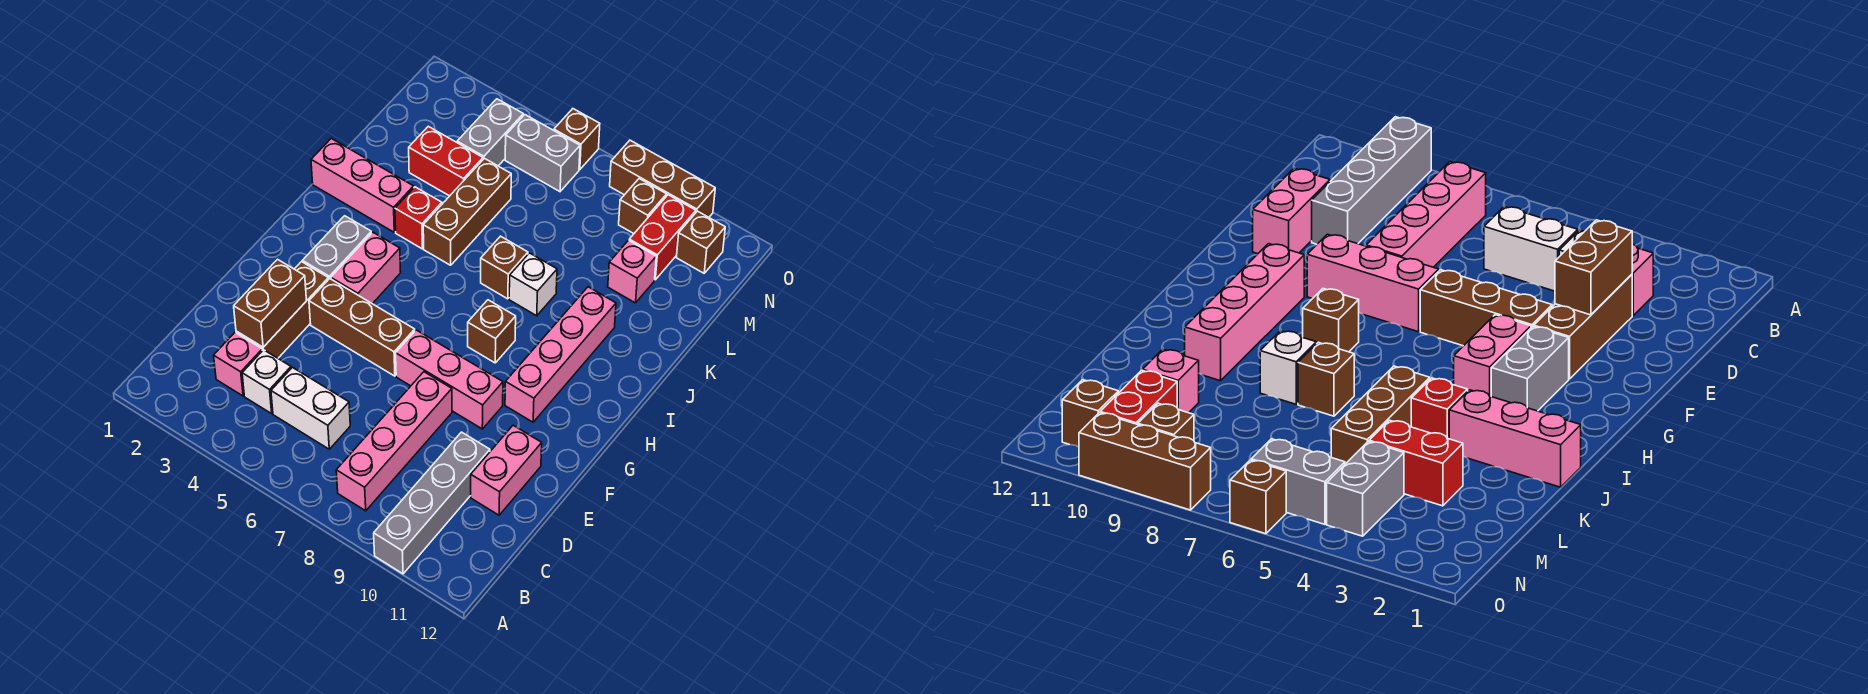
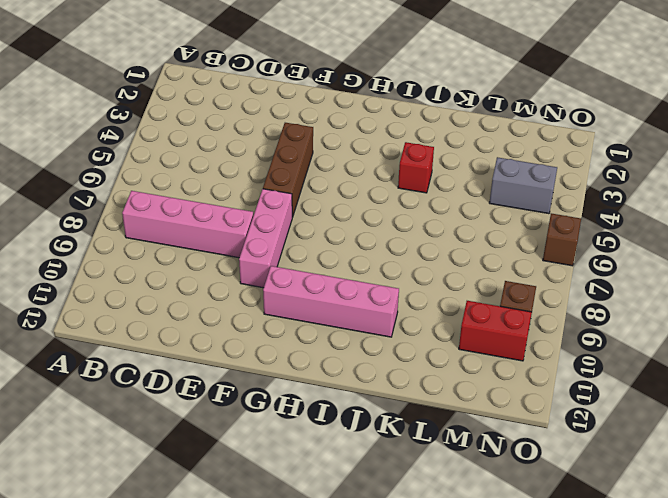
none -> grey brick A10:D10 level 1
none -> pink brick C3 level 1
none -> white brick C4 level 1

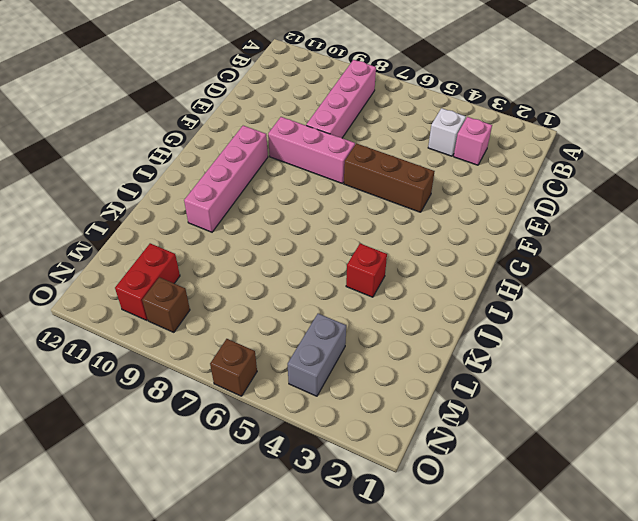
none -> grey brick A10:D10 level 1
none -> white brick C5:C6 level 1
none -> brown brick D3:F3 level 1

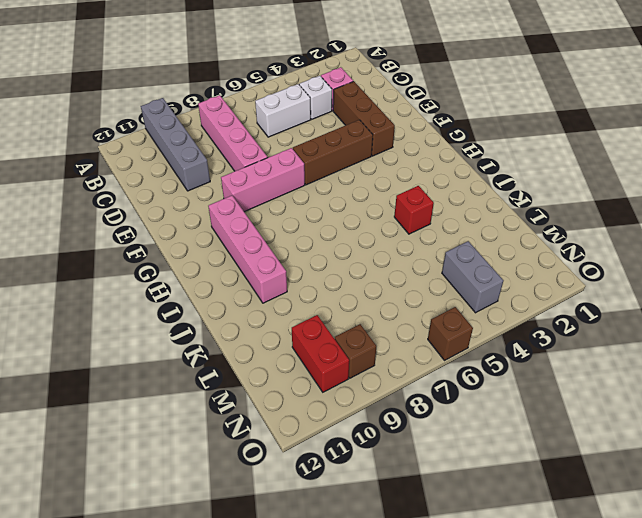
none -> pink brick D11:E11 level 1
none -> grey brick G3:H3 level 1
none -> pink brick G4:H4 level 1

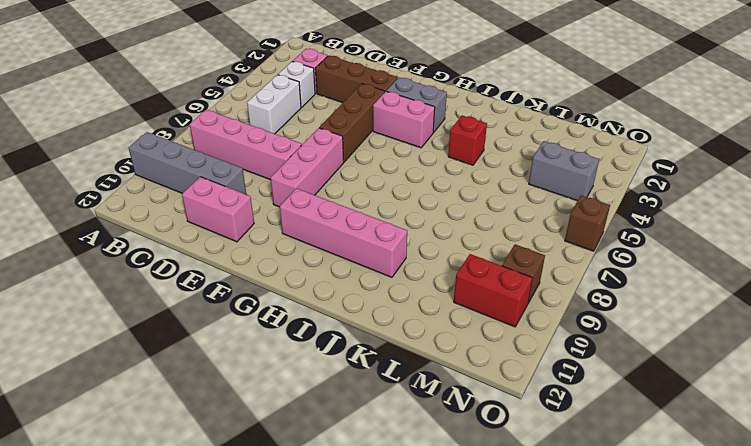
none -> brown brick H8 level 1
none -> pink brick J1:J3 level 1
none -> brown brick J5:L5 level 1

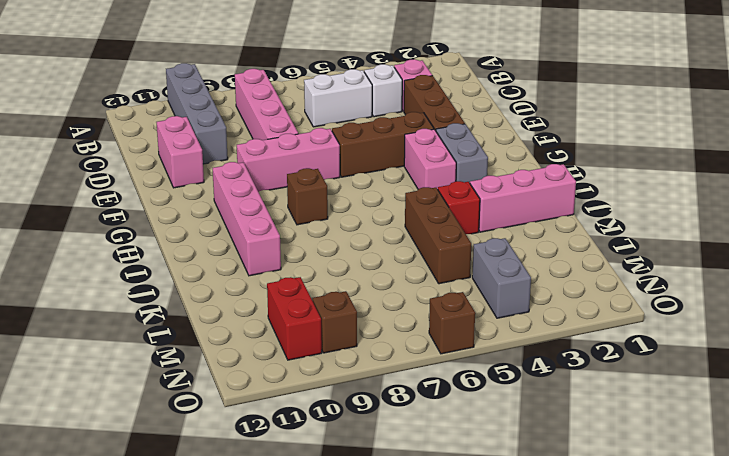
none -> brown brick J7 level 1
none -> white brick J8 level 1
none -> red brick L3:L4 level 1

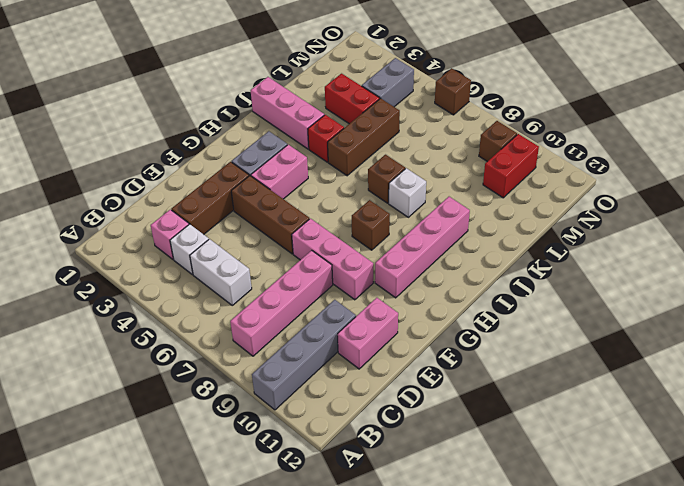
none -> pink brick L10 level 1
none -> grey brick N5:N6 level 1
none -> brown brick N11 level 1

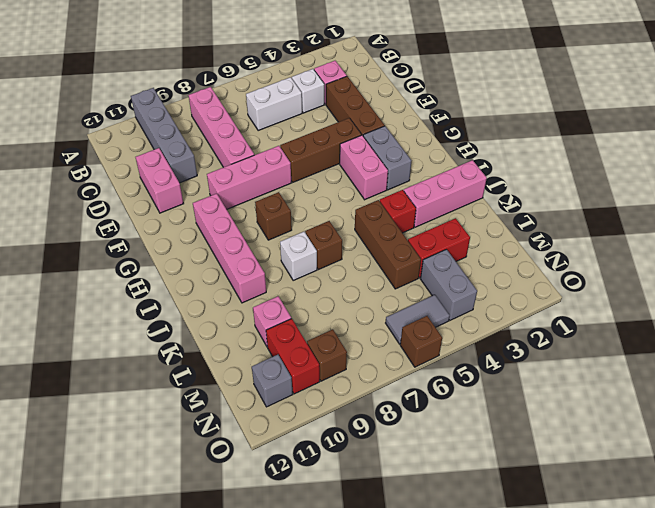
grey tile N5:N6 level 1 -> grey brick N5:N6 level 1
grey brick N11 level 1 -> brown brick N11 level 1
none -> brown brick O8:O10 level 1
none -> brown brick D3:E3 level 2

